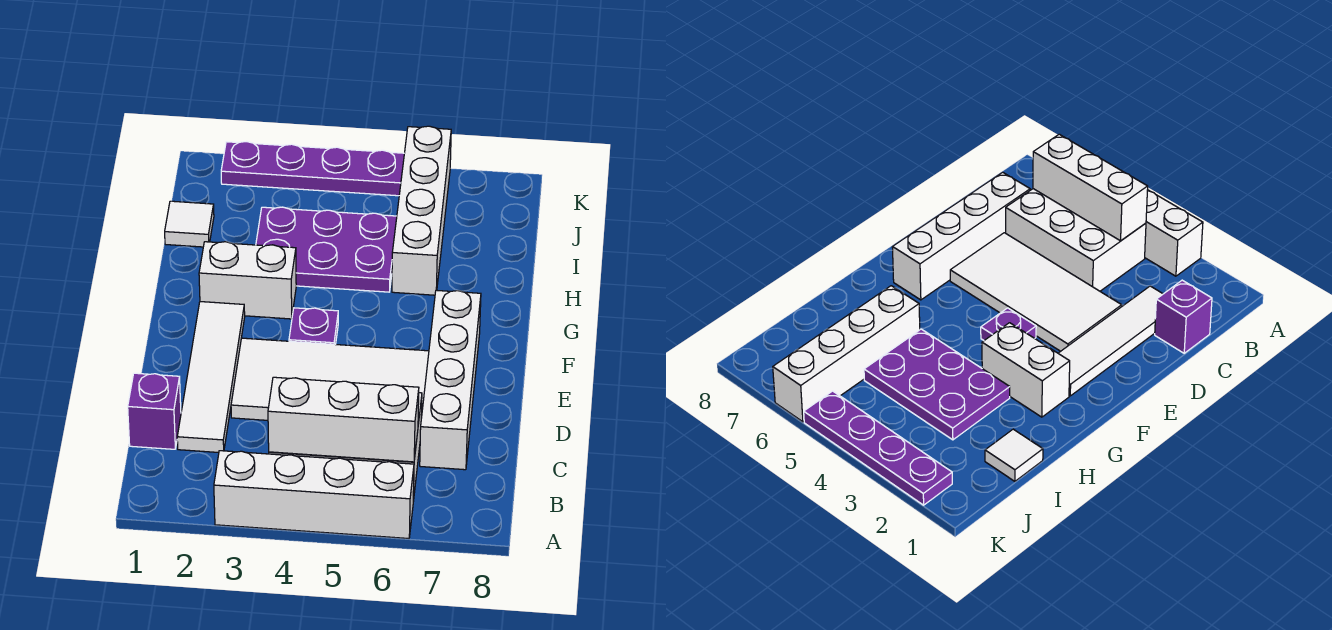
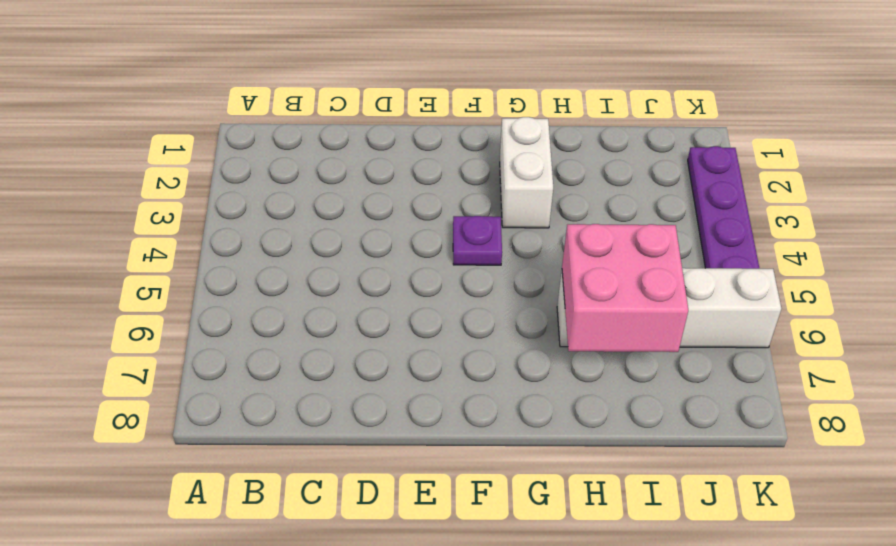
pink brick H6:I7 level 2 -> none
none -> white brick A3:A6 level 1
none -> white brick B4:C6 level 1
none -> purple brick C1 level 1

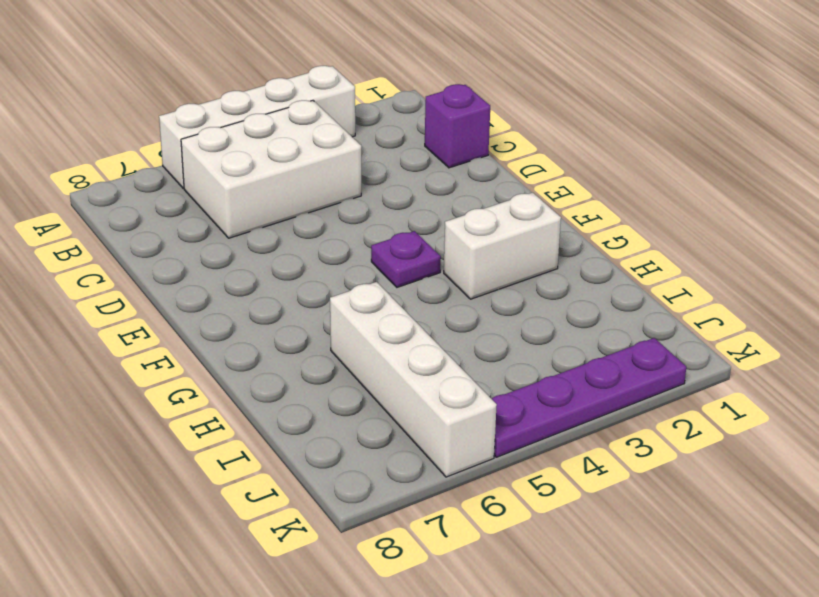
none -> white tile C2:F2 level 1
none -> white brick C7:F7 level 1
none -> white tile D3:E6 level 1

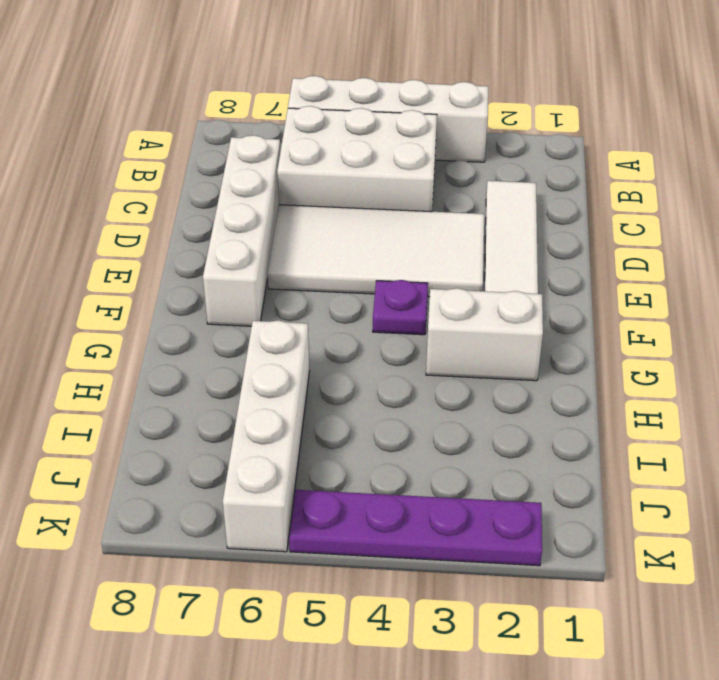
none -> purple brick C1 level 1
none -> purple plate H3:I5 level 1
none -> white tile I1 level 1

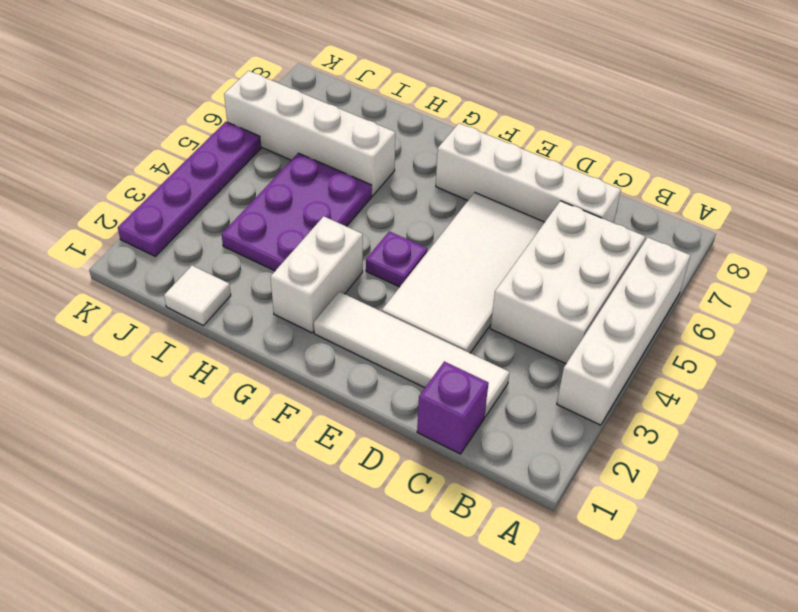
none -> white brick B4:B6 level 2

